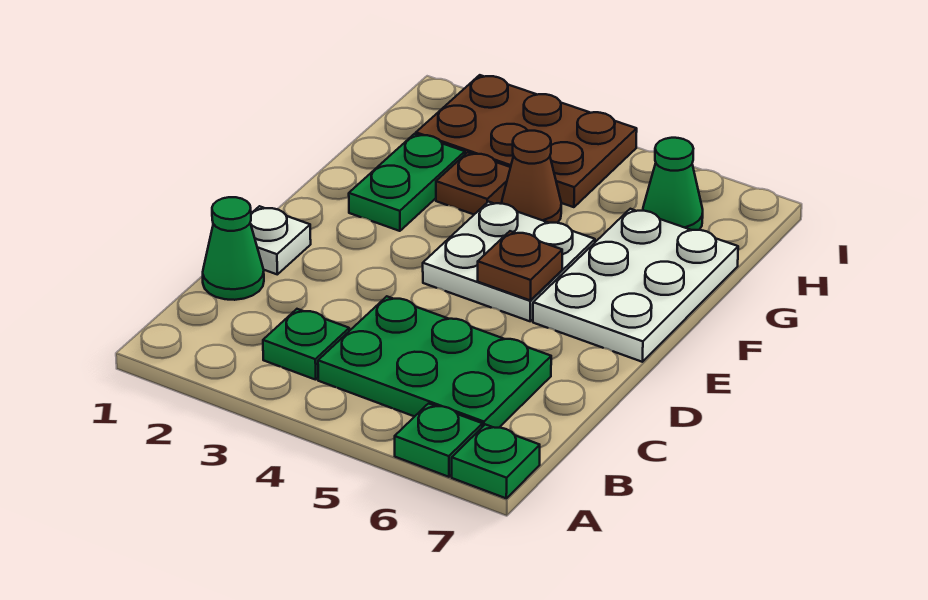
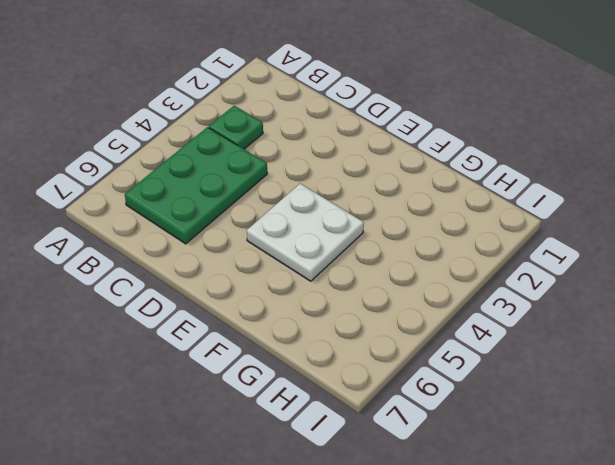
none -> green plate A6 level 1
none -> green plate A7 level 1
none -> green cone C1 level 1

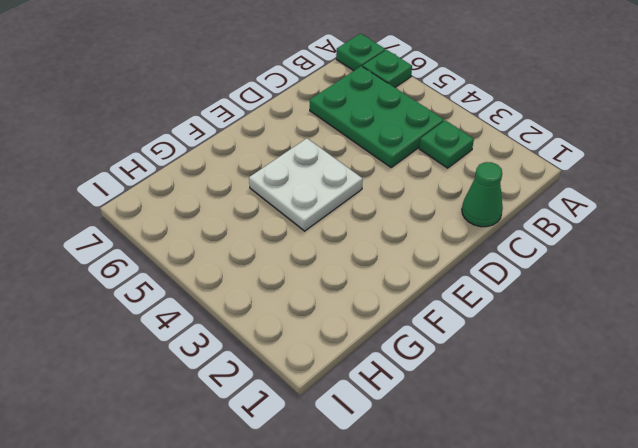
none -> white plate D1 level 1
none -> white plate E6:G7 level 1
none -> green plate F2:G2 level 1

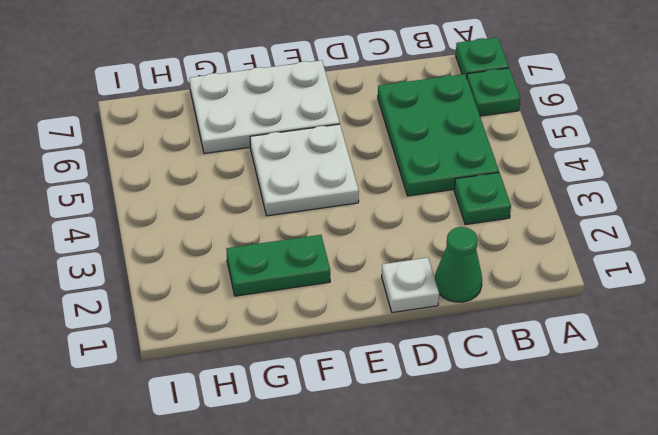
none -> brown plate G3 level 1
none -> brown cone G4 level 1
none -> brown plate H2:I4 level 1

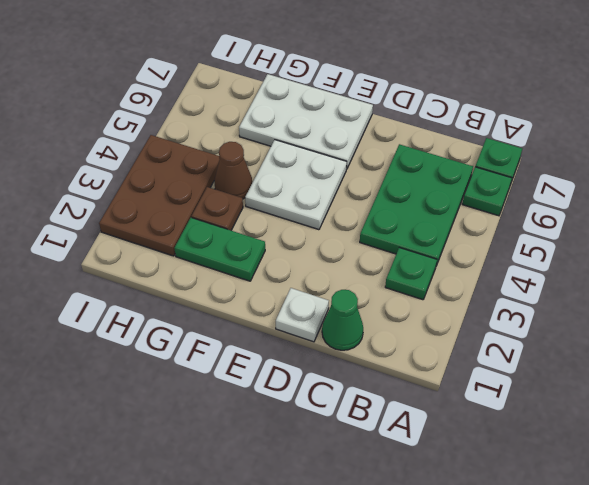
none -> green cone H6 level 1
none -> brown plate E5 level 2

